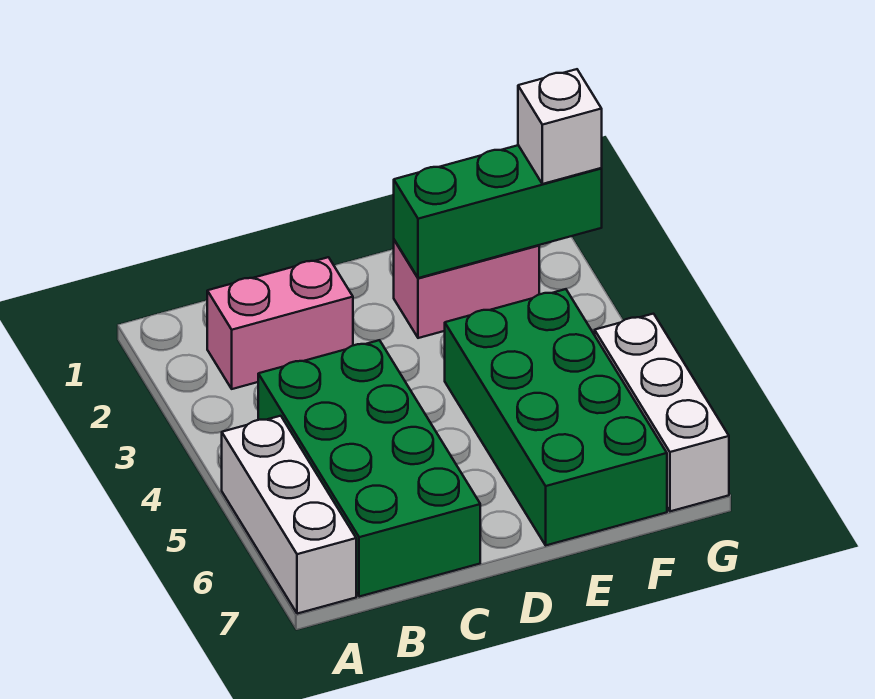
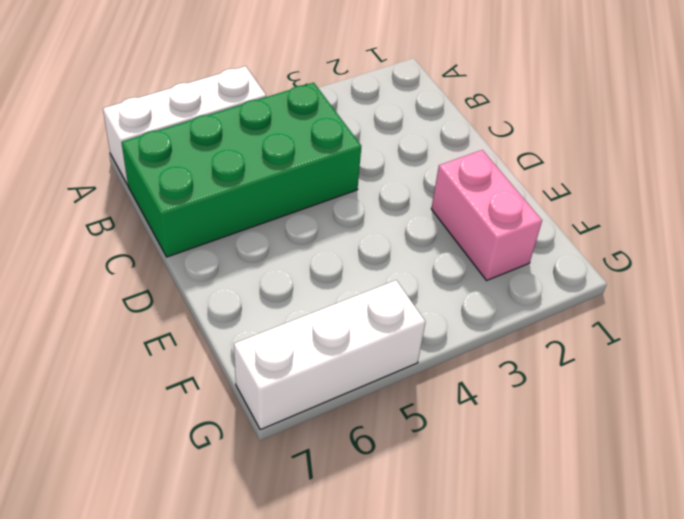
none -> pink brick B2:C2 level 1
none -> green brick E4:F7 level 1

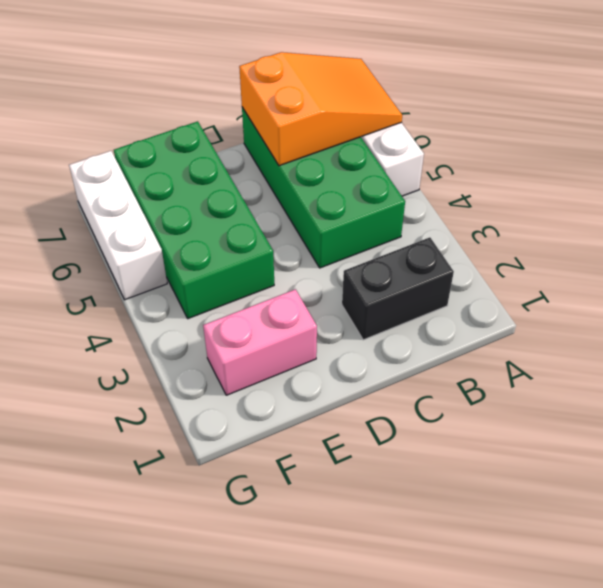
orange slope A6:C7 level 2 top C -> none
black brick B2:C2 level 1 -> pink brick B2:C2 level 1
none -> green brick E2:G2 level 2
none -> white brick G2 level 3

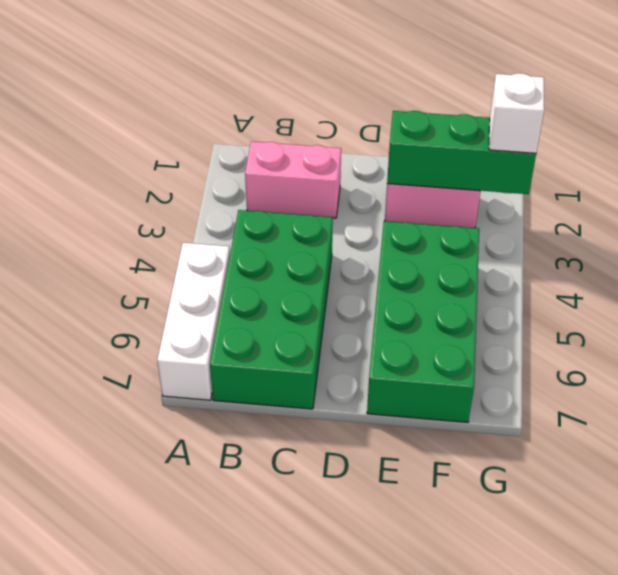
none -> white brick G5:G7 level 1

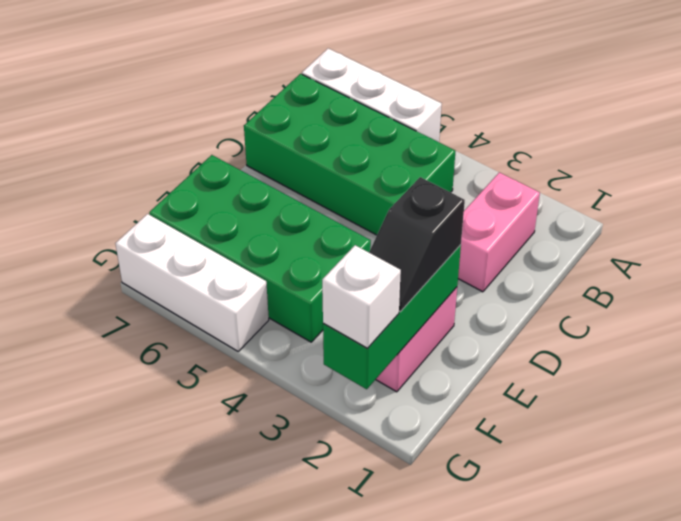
black slope E2:F2 level 3 top E -> none

